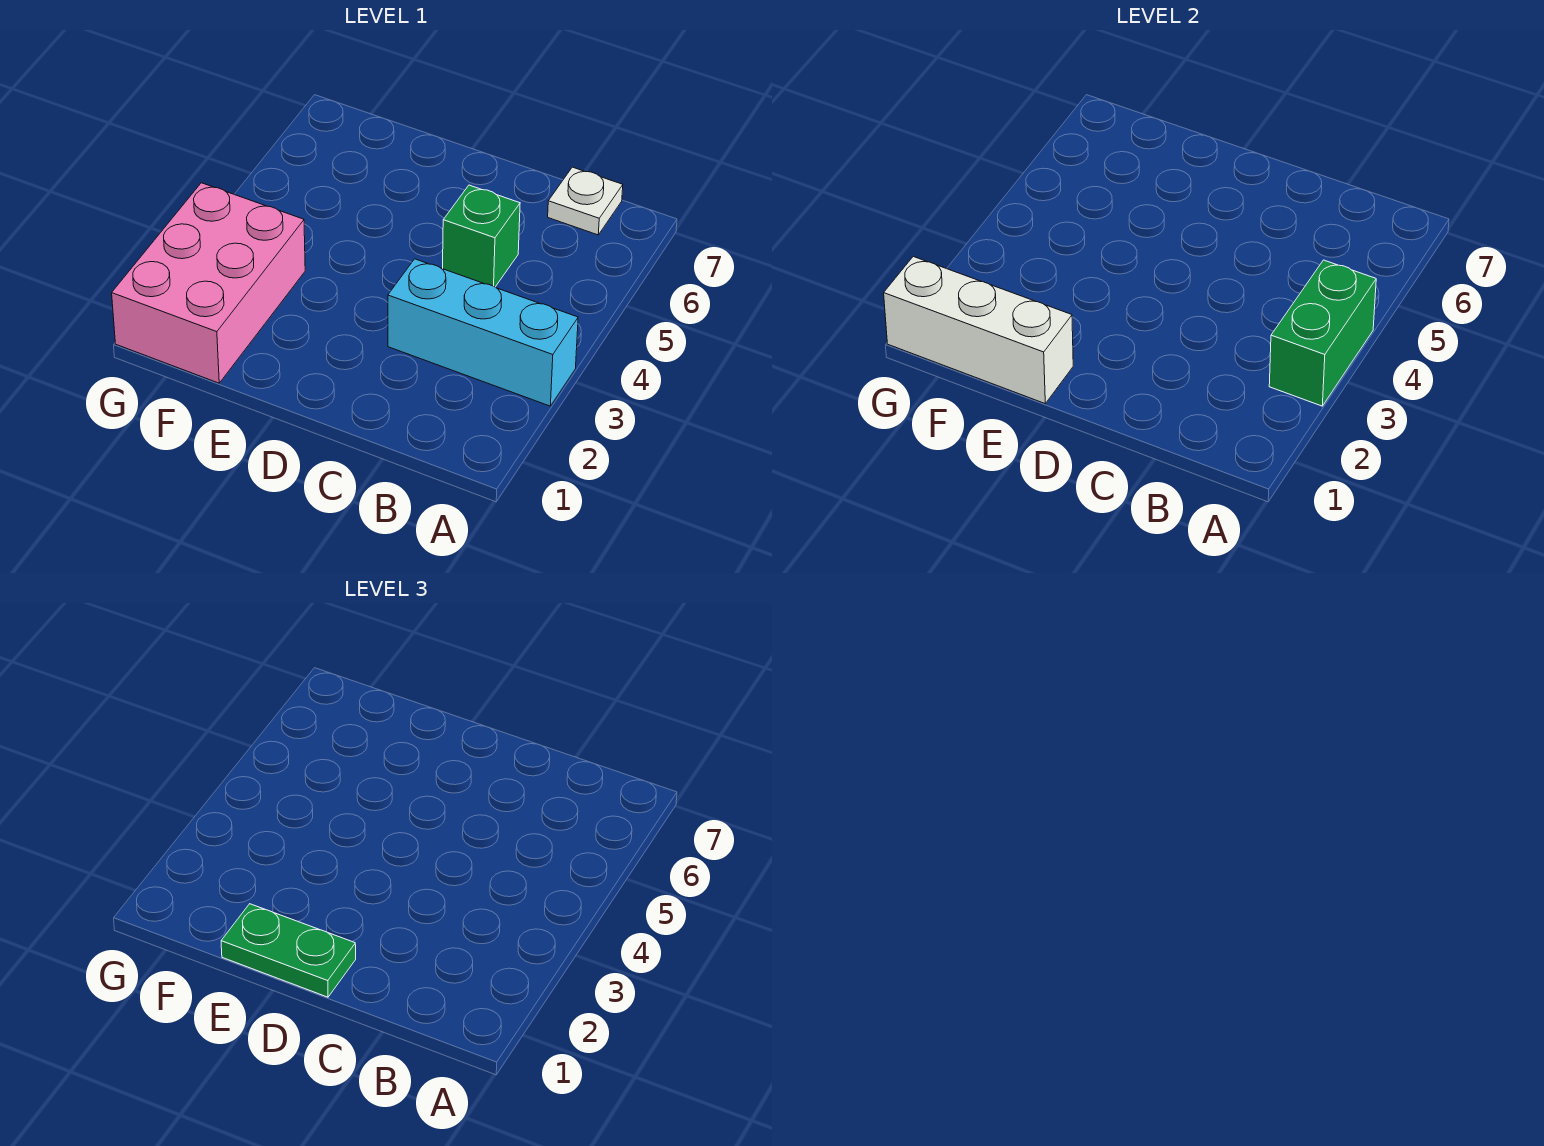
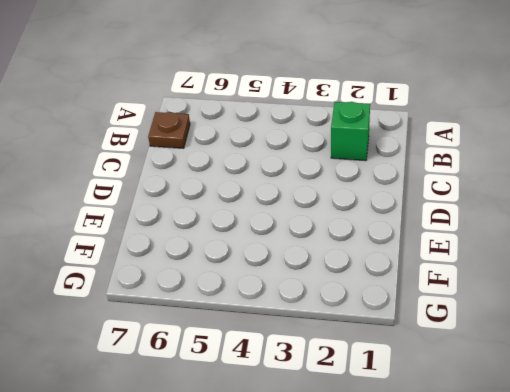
green brick B2 level 1 -> green brick C5 level 1
brown plate B7 level 1 -> white plate B7 level 1
none -> cyan brick A3:C3 level 1
none -> pink brick F1:G3 level 1

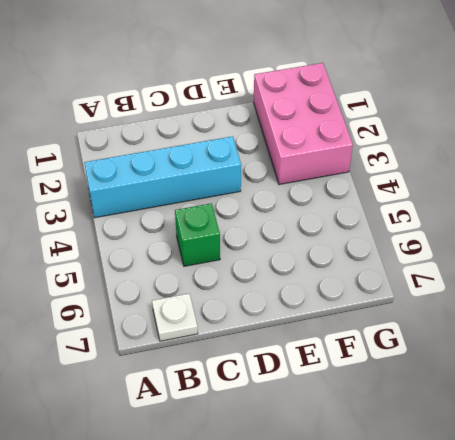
cyan brick A3:D3 level 1 -> cyan brick A3:C3 level 1
none -> green brick A3:A4 level 2
none -> white brick E1:G1 level 2

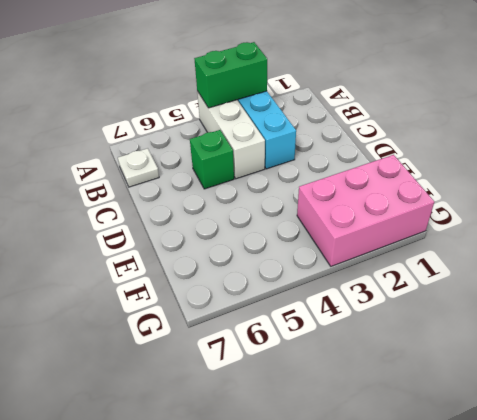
white brick A4:C4 level 1 -> white brick E1:G1 level 2
none -> green plate D1:E1 level 3

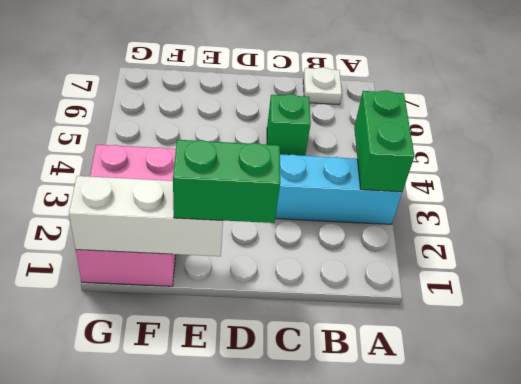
green brick D1:E1 level 3 -> green plate D1:E1 level 3

